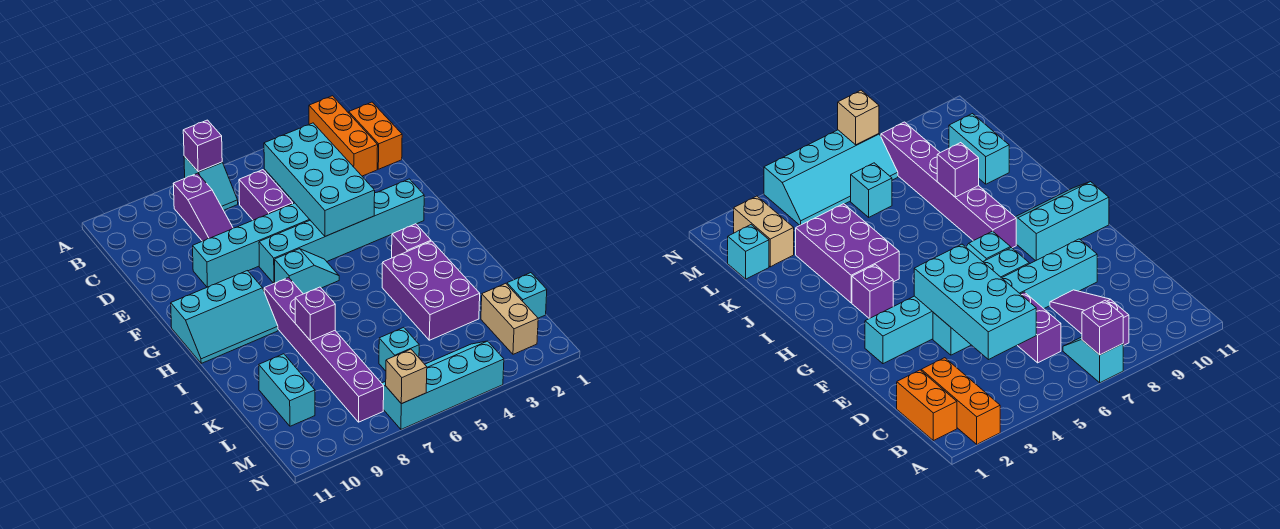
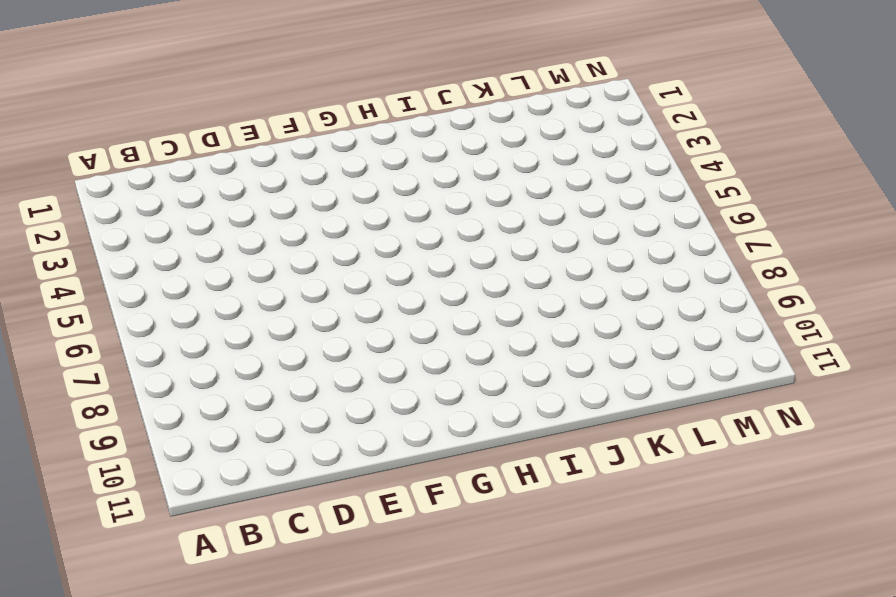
none -> orange brick A2:C2 level 1
none -> cyan slope A7:B7 level 1 top A
none -> orange brick B1:C1 level 1

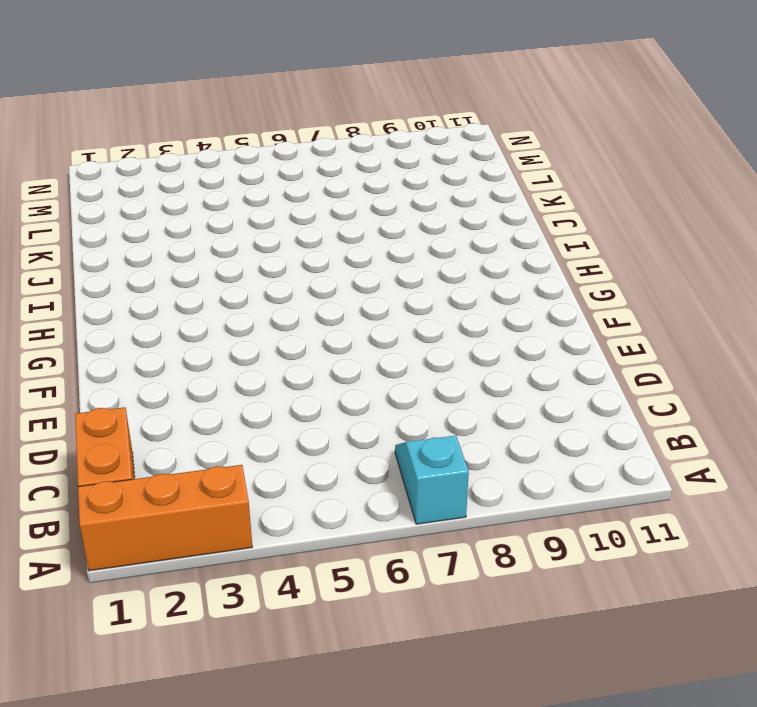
orange brick A1:A3 level 1 -> orange brick A2:C2 level 1
none -> purple slope B8:D8 level 1 top B
none -> purple brick C6:D6 level 1
none -> cyan brick E4:E9 level 1

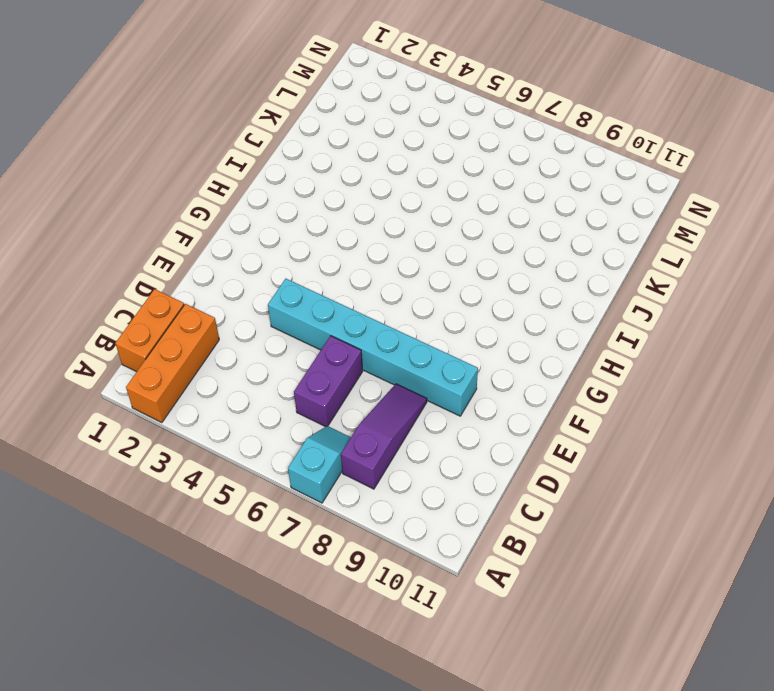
none -> cyan brick F2:F7 level 1
none -> cyan slope G6:G7 level 1 top 7
none -> cyan slope G9:H11 level 1 top G

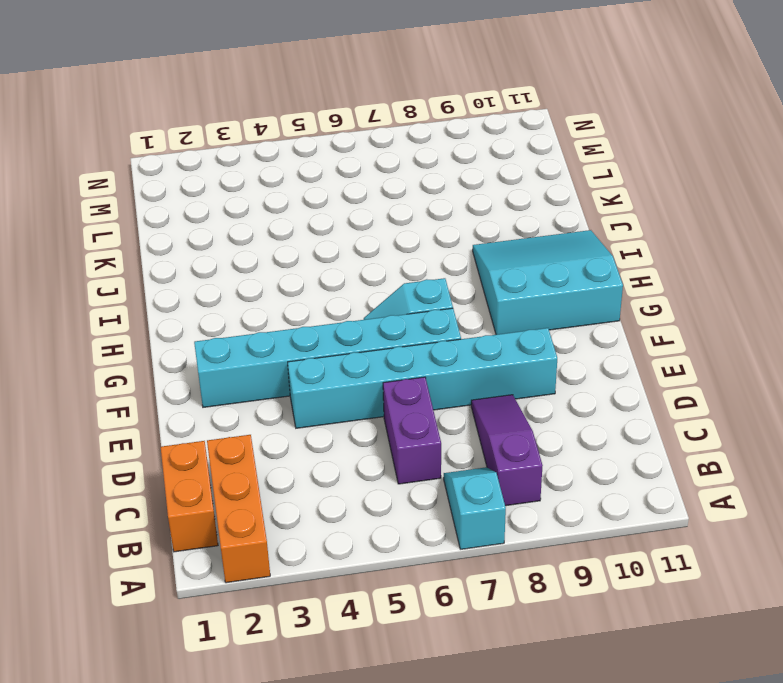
cyan slope G9:I11 level 1 top G -> cyan slope G9:H11 level 1 top G
none -> purple brick H3 level 1
none -> purple brick H8:M8 level 1
none -> purple brick I3:K4 level 1

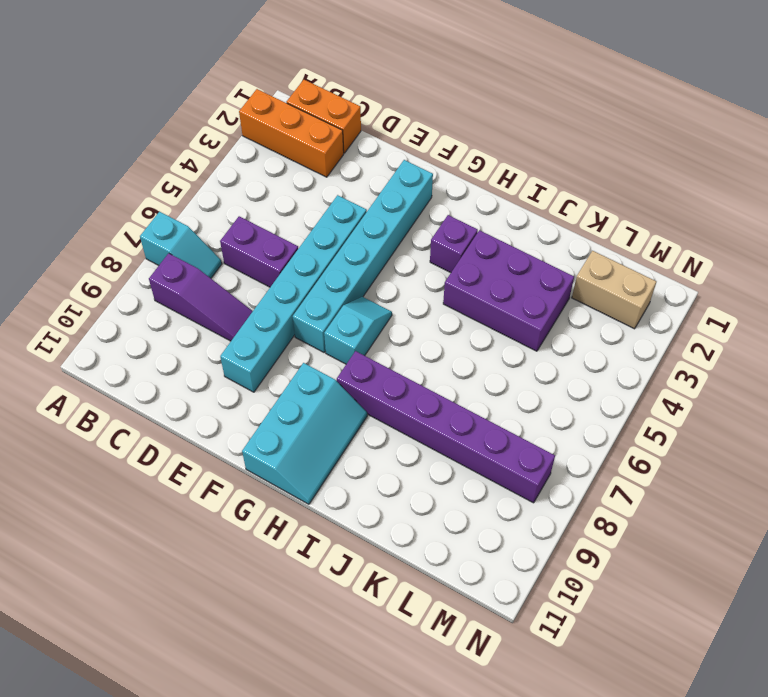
none -> cyan brick K10:L10 level 1
none -> cyan brick L1 level 1
none -> cyan brick L6 level 1

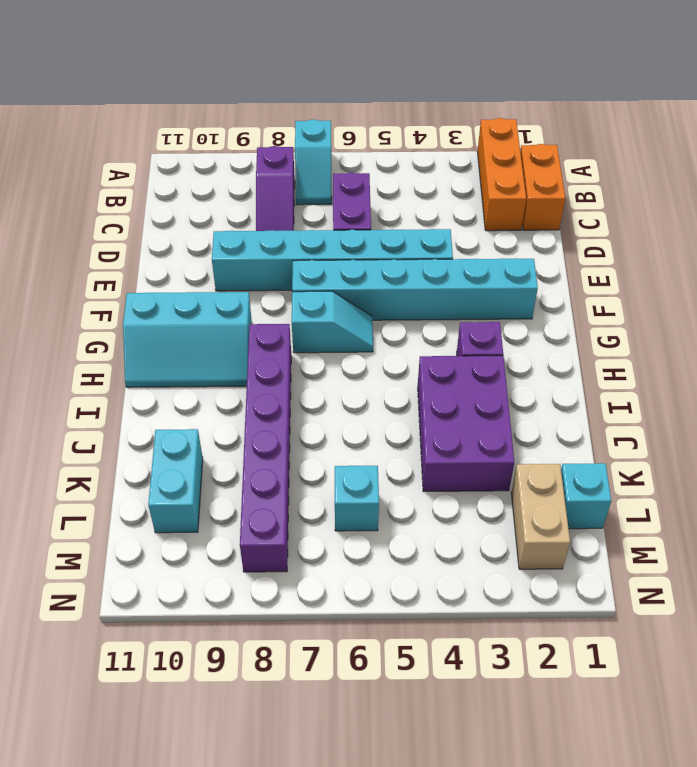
none -> cyan slope M4:N7 level 1 top N
none -> purple brick A7 level 2
none -> cyan brick C4:F5 level 2

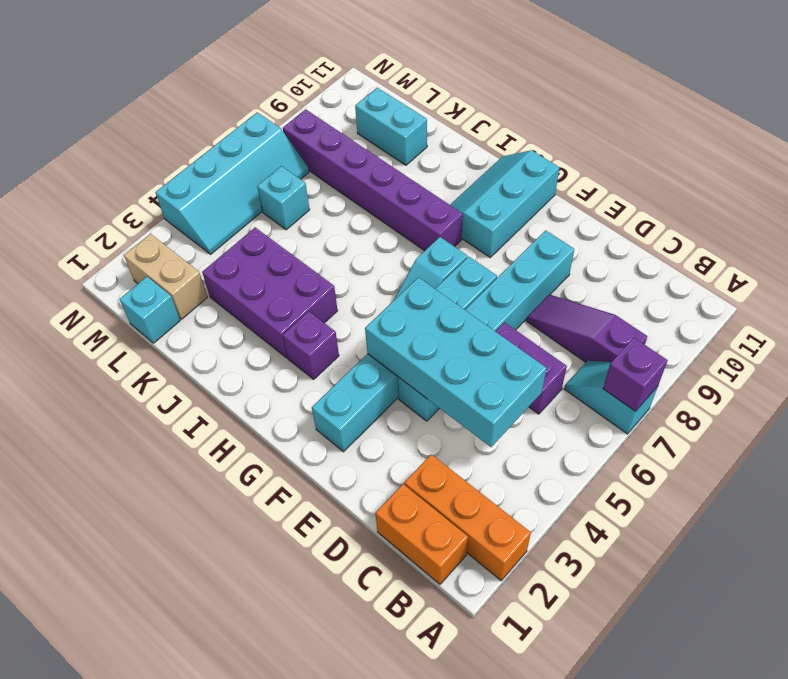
none -> purple brick J8 level 2
none -> tan brick N7 level 2

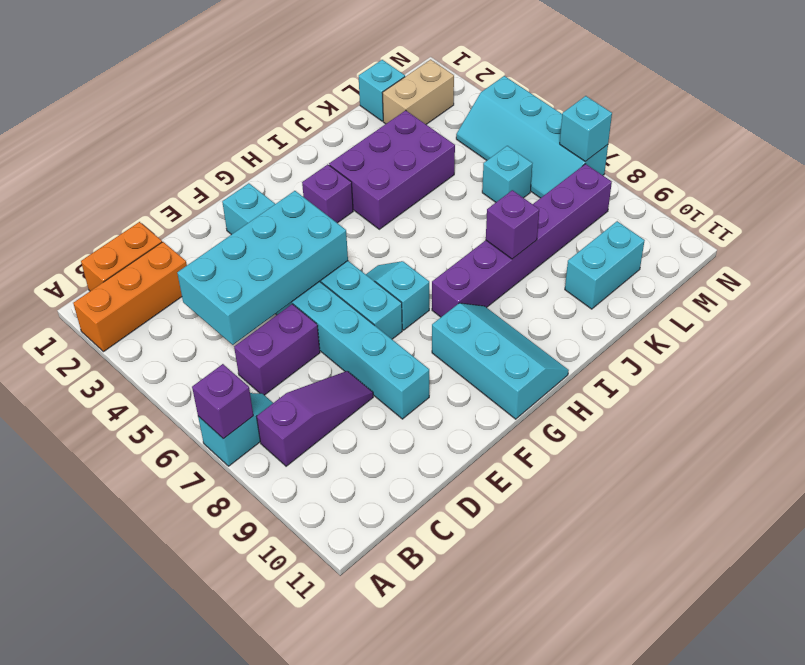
cyan brick N7 level 2 -> tan brick N7 level 2

